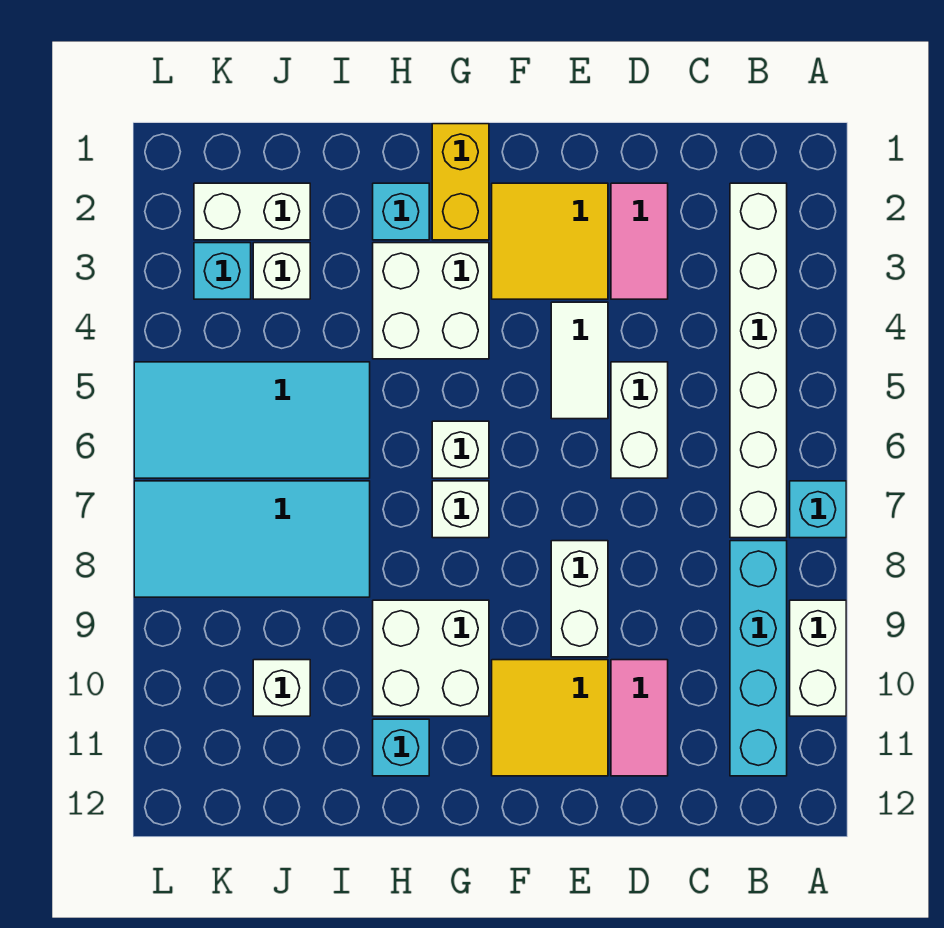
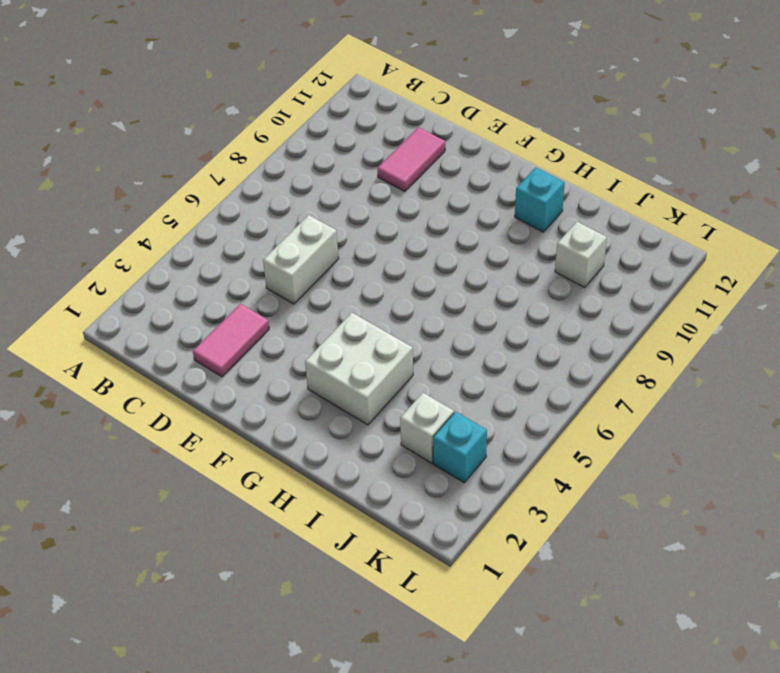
none -> cyan brick A7 level 1
none -> white brick A9:A10 level 1
none -> white brick B2:B7 level 1

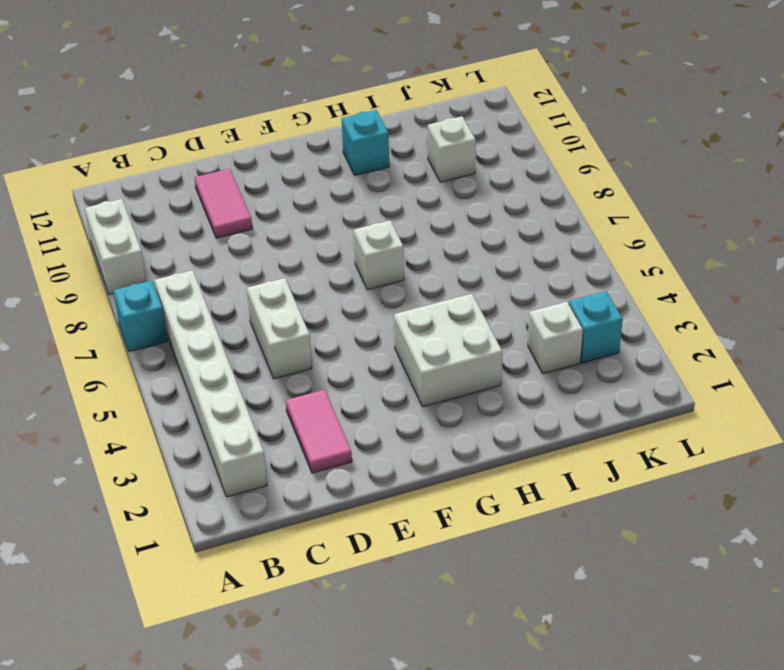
none -> cyan brick B8:B11 level 1
none -> yellow tile E2:F3 level 1
none -> white tile E4:E5 level 1

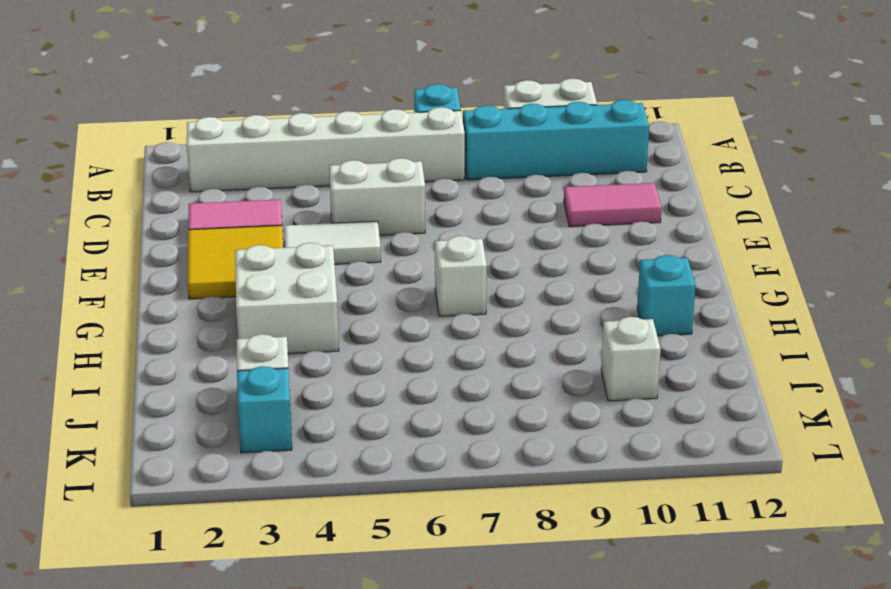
none -> white brick E8:E9 level 1
none -> yellow tile E10:F11 level 1
none -> yellow brick G1:G2 level 1

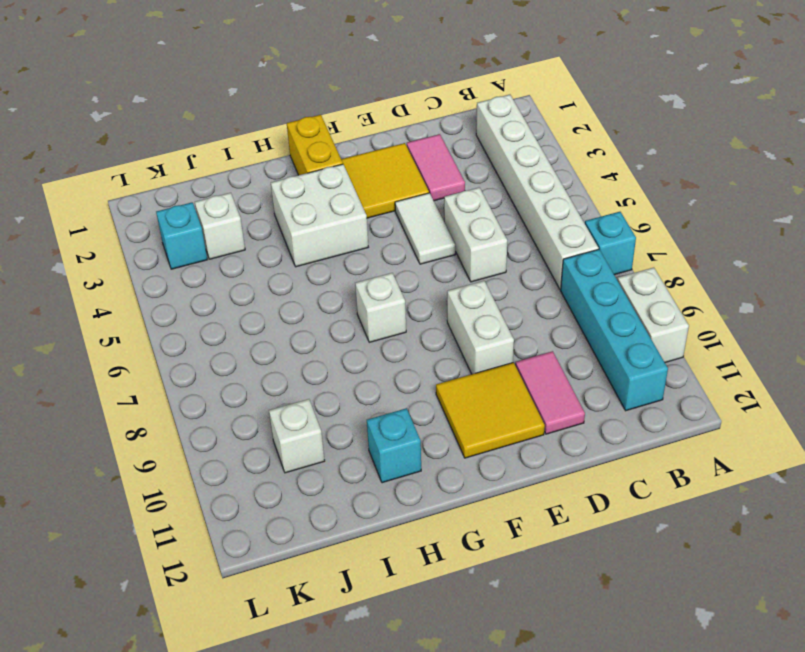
none -> white brick G6 level 1
none -> white brick G9:H10 level 1
none -> cyan brick H2 level 1

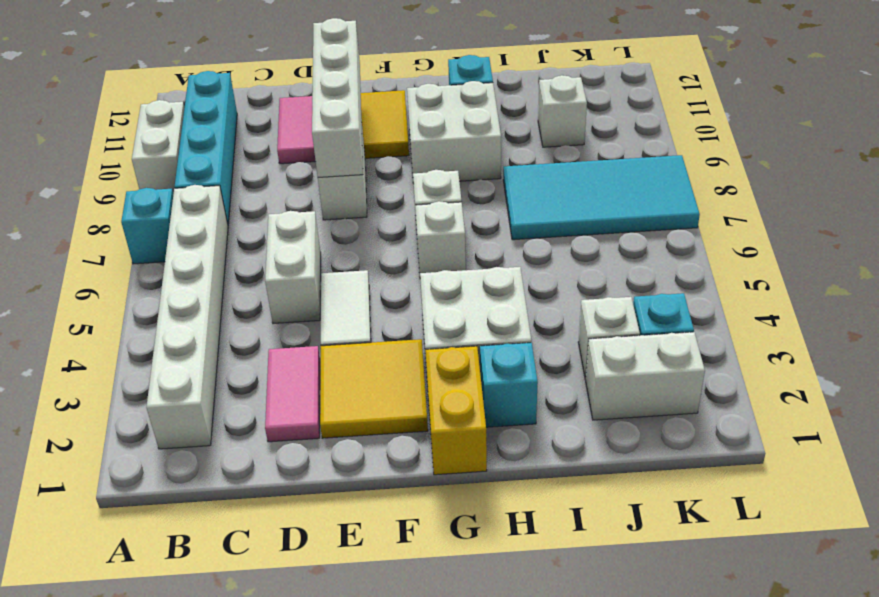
white brick E8:E11 level 2 -> none
none -> cyan tile I5:L6 level 1

